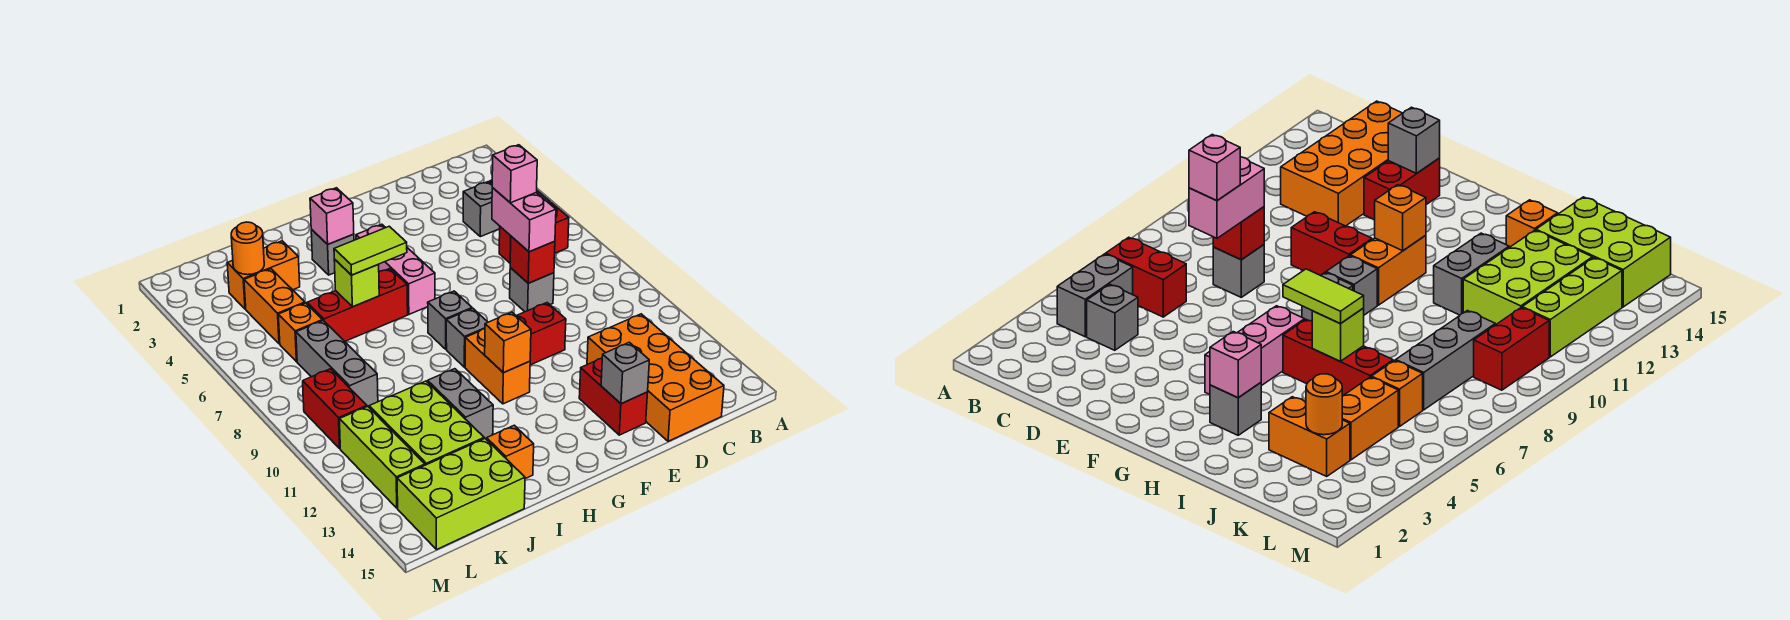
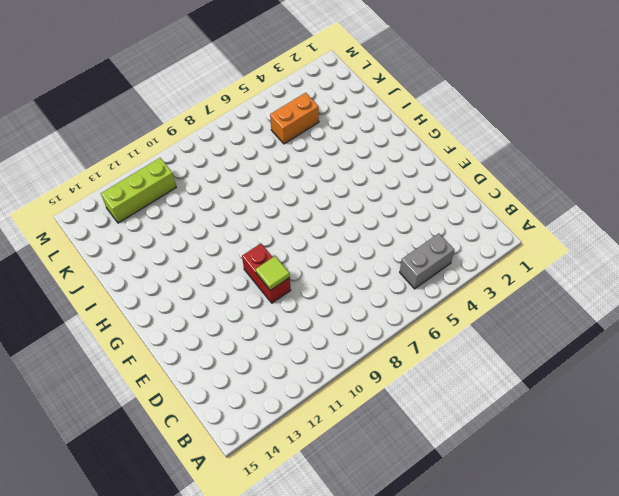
lime tile E10 level 2 -> none
none -> red brick B6:C6 level 1
none -> grey brick C4 level 1
none -> orange brick C12:D15 level 1
none -> grey brick D8 level 1

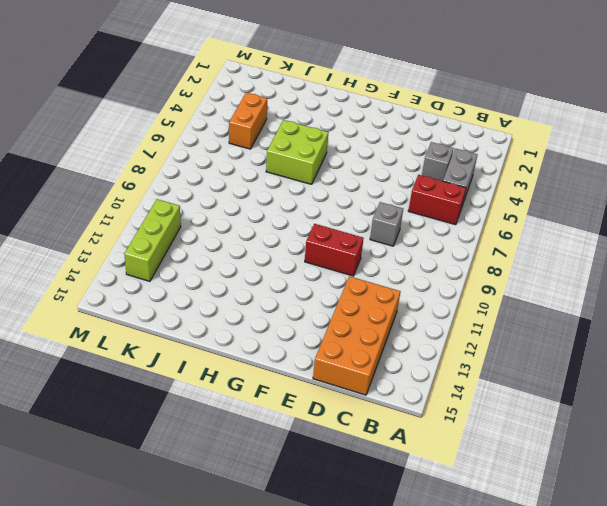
lime brick H5:I6 level 1 -> red brick H6:J6 level 1
none -> red brick E13:E14 level 1
none -> pink brick G4:G6 level 1
none -> grey brick G8 level 1
none -> grey brick G9 level 1

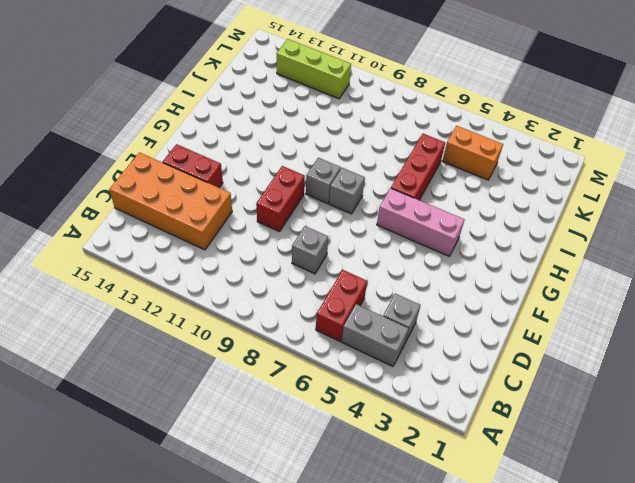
none -> orange brick G10:G11 level 1
none -> grey brick H3 level 1
none -> grey brick I11:I12 level 1
none -> orange brick I14 level 1

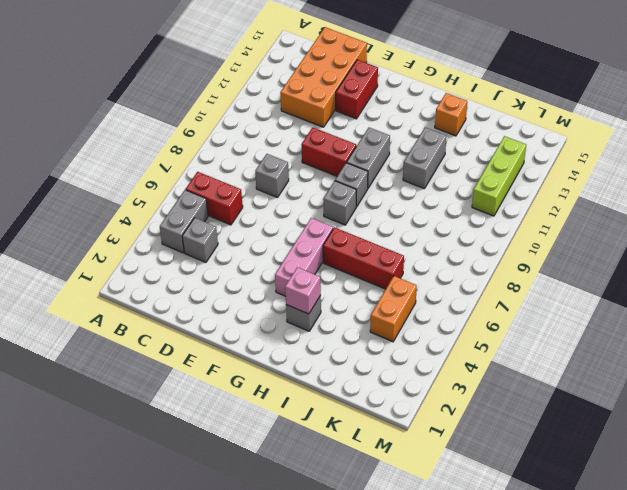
grey brick G10:G11 level 1 -> orange brick G10:G11 level 1
none -> orange brick J3:K3 level 1
none -> lime brick J11:K13 level 1
none -> lime brick J14:L15 level 1
none -> orange brick K6 level 1

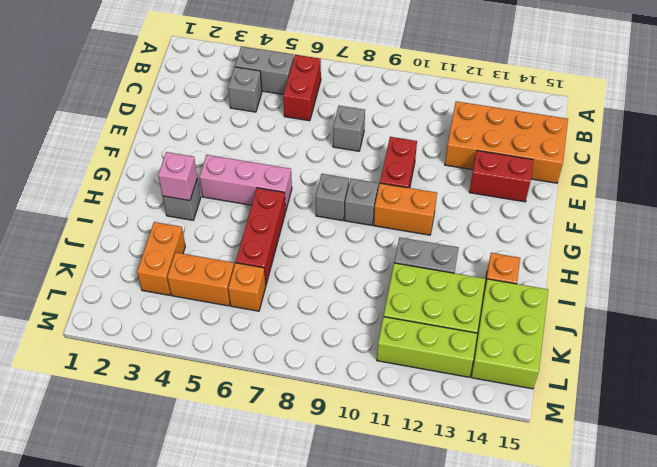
none -> grey brick K7:K9 level 1
none -> red brick L9:L10 level 1
none -> red brick D8 level 2
none -> grey brick E14 level 2

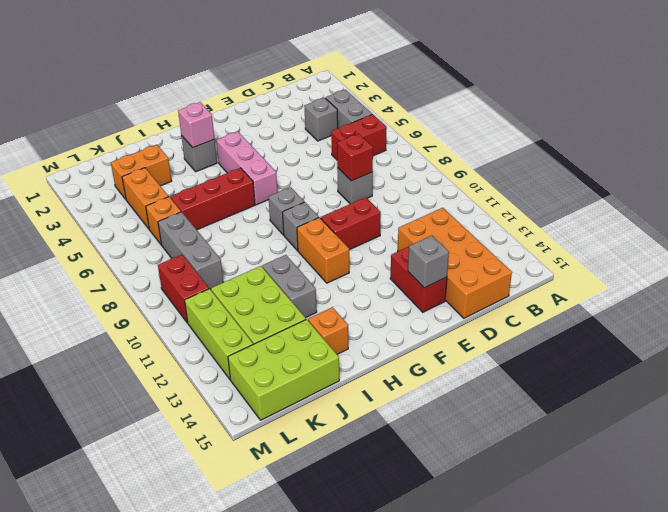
none -> orange brick G11 level 2
none -> lime brick I6 level 2
none -> orange round brick K3 level 2
none -> pink brick D7:D8 level 3

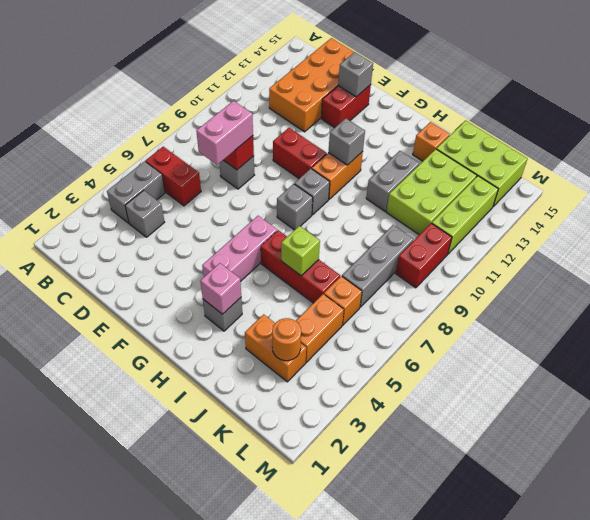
grey brick G11 level 2 -> orange brick G11 level 2
none -> lime tile H6:I6 level 3
none -> pink brick D7 level 4

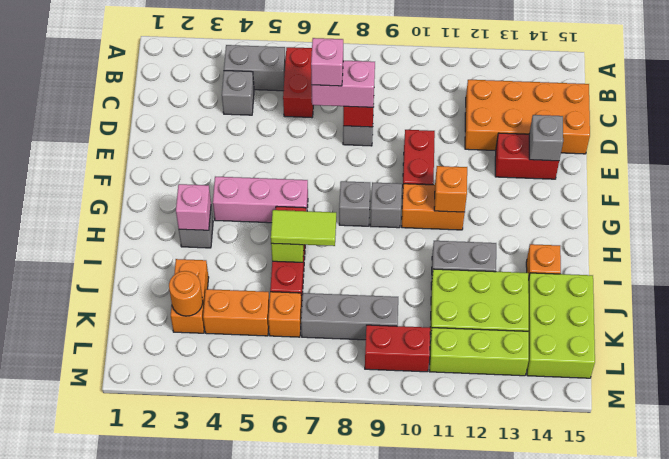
lime tile I6:I7 level 3 -> lime tile H6:I6 level 3

